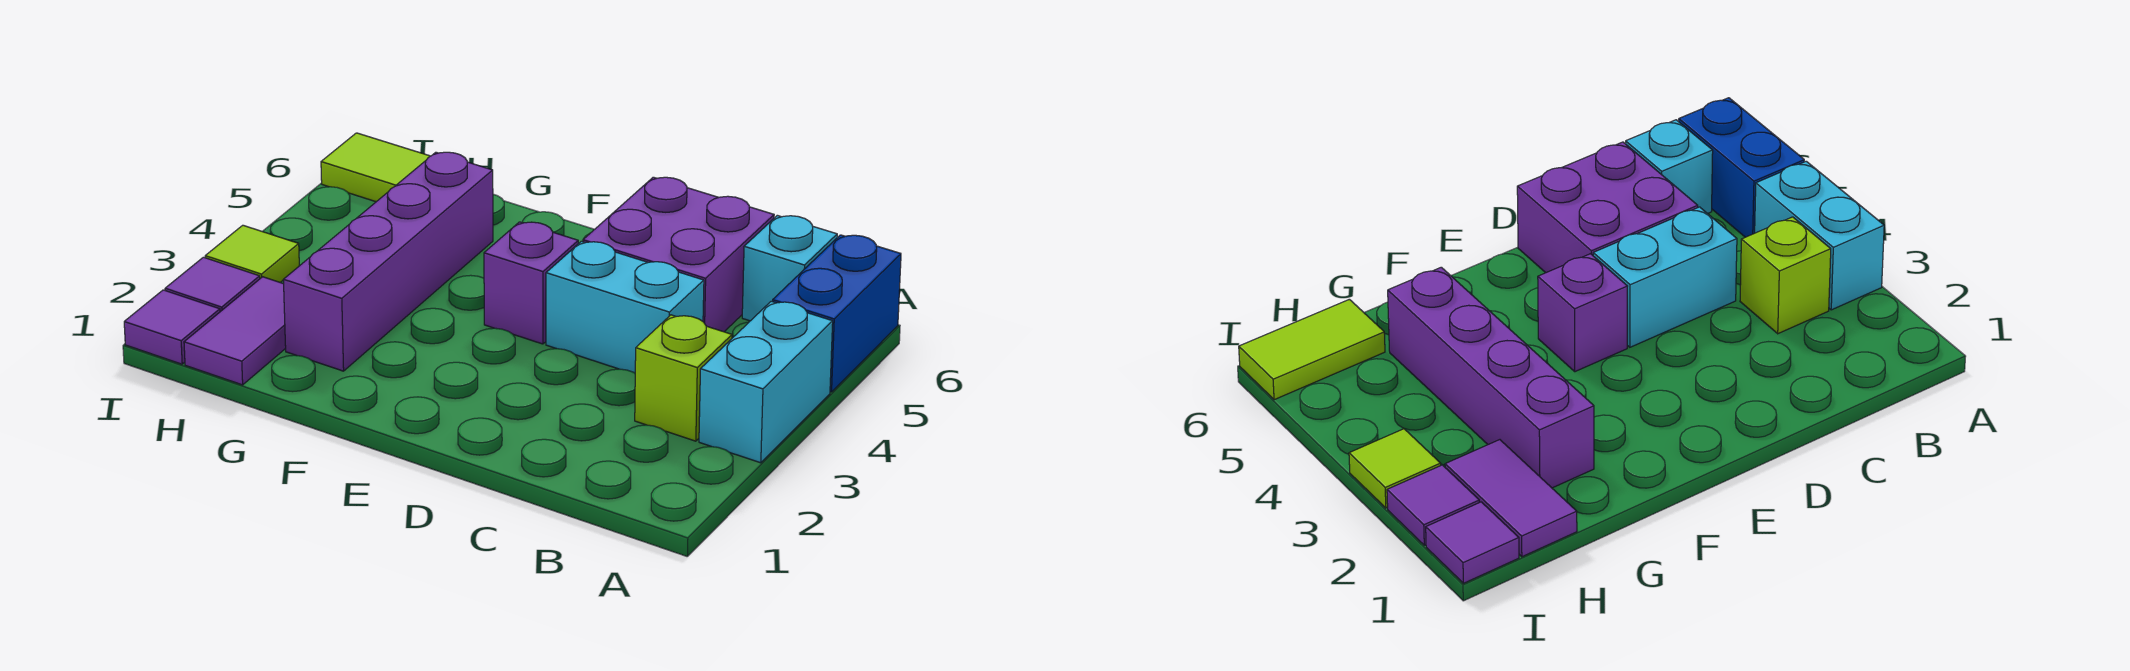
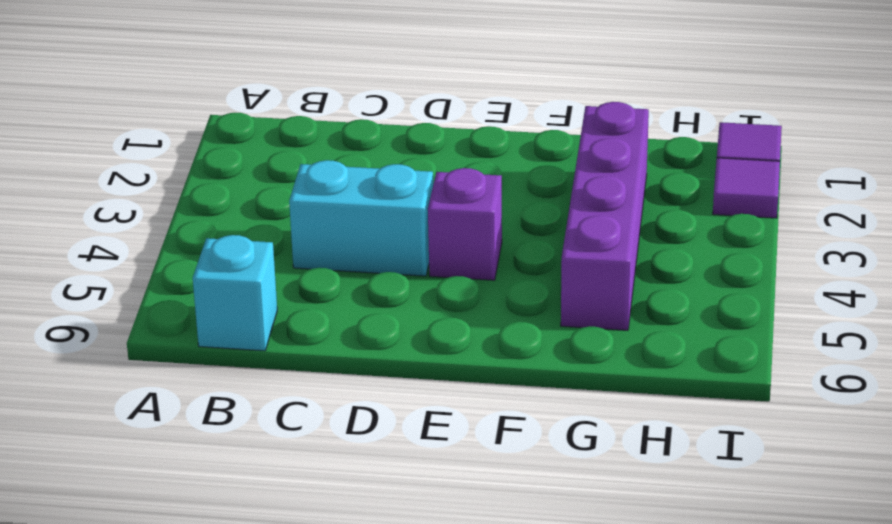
none -> cyan brick A3:A4 level 1
none -> blue brick A5:A6 level 1
none -> lime brick B3 level 1

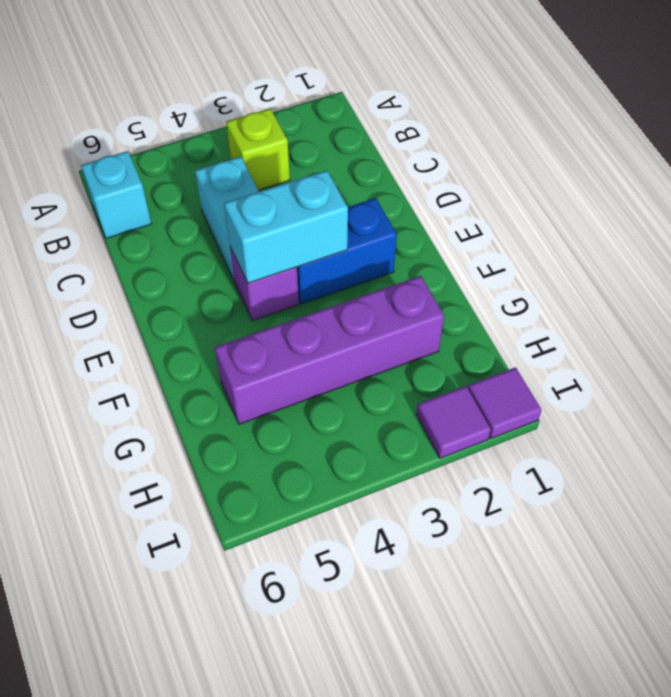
blue brick E2:E3 level 1 -> blue brick A5:A6 level 1
cyan brick E3:E4 level 2 -> cyan brick A3:A4 level 1
none -> purple brick C5:D6 level 1
none -> purple tile H1:H2 level 1
none -> lime tile H6:I6 level 1

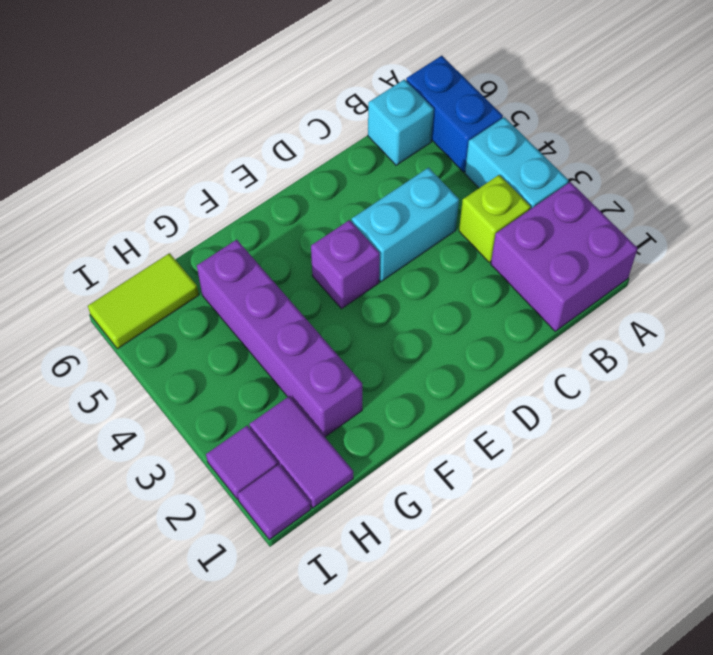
purple brick A1:B2 level 1 -> purple brick C5:D6 level 1
none -> lime tile I3 level 1

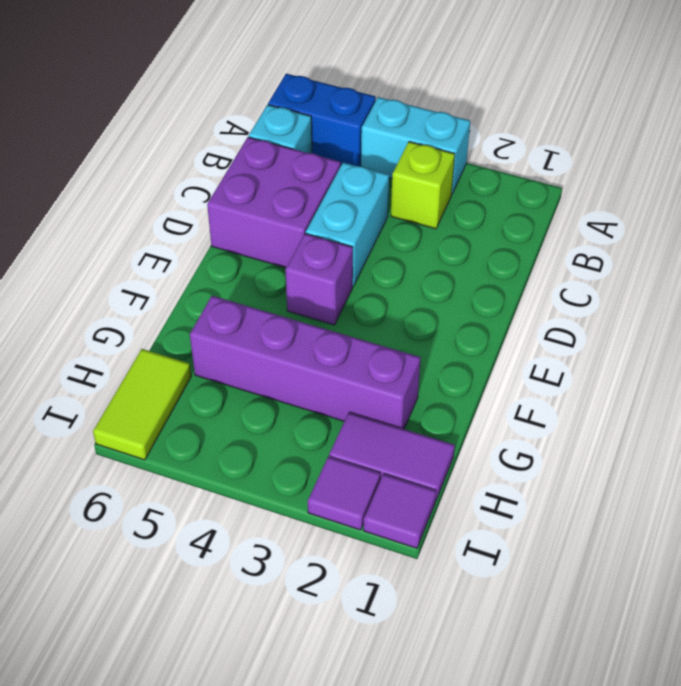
none -> lime tile I3 level 1

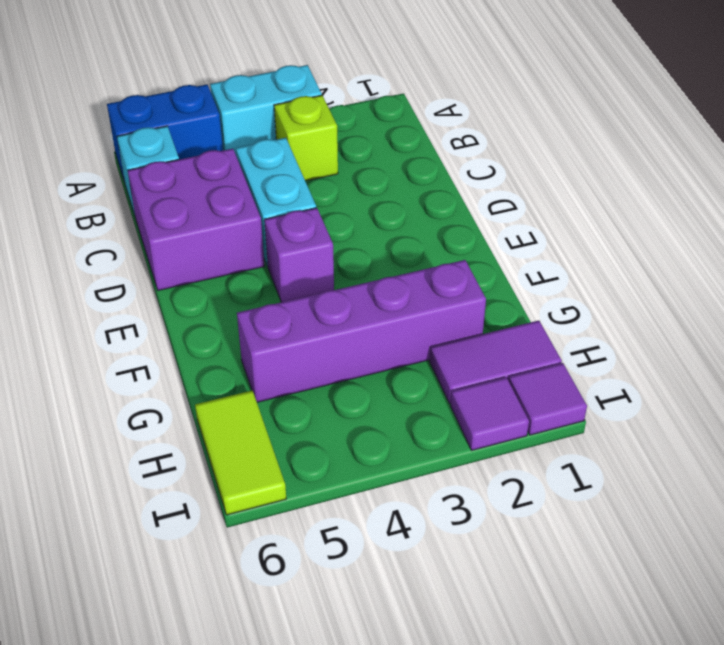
none -> lime tile I3 level 1

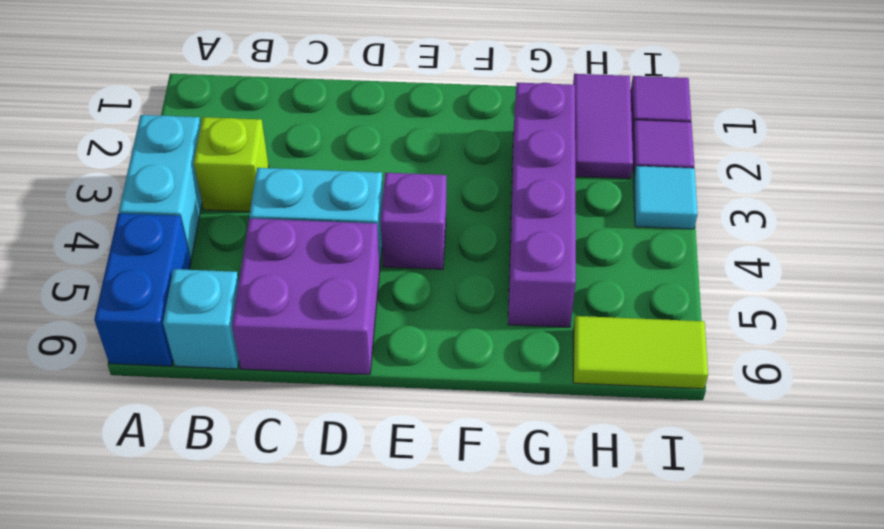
cyan tile I3 level 1 -> lime tile I3 level 1

